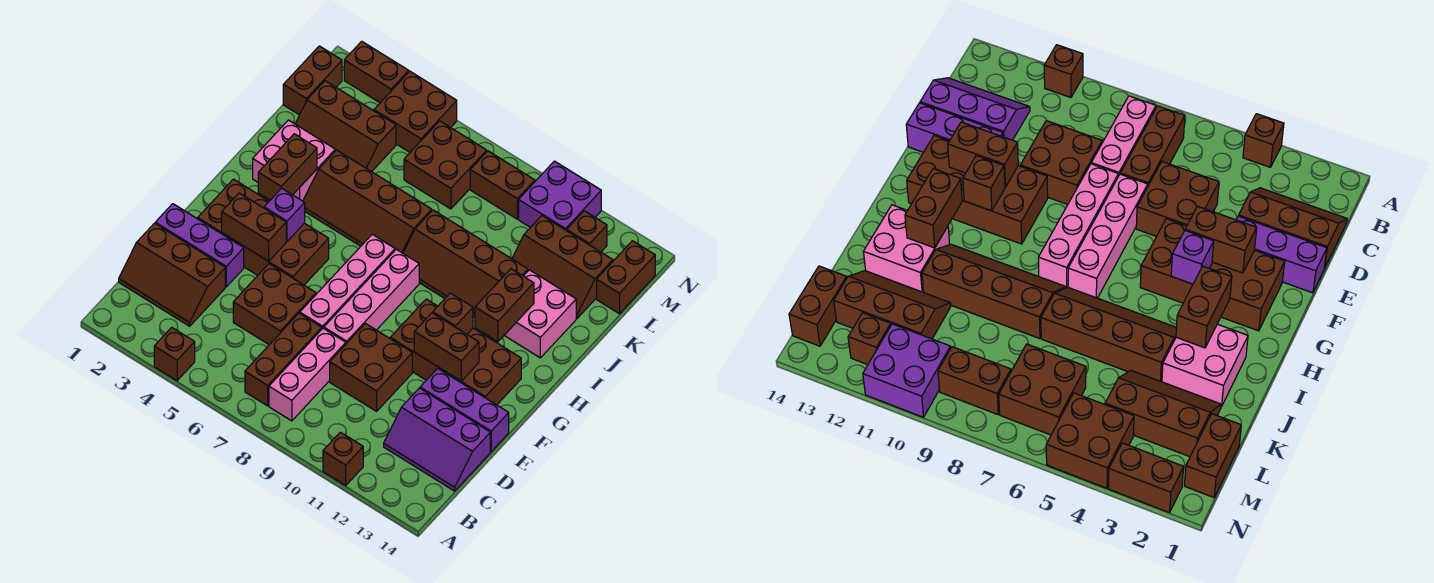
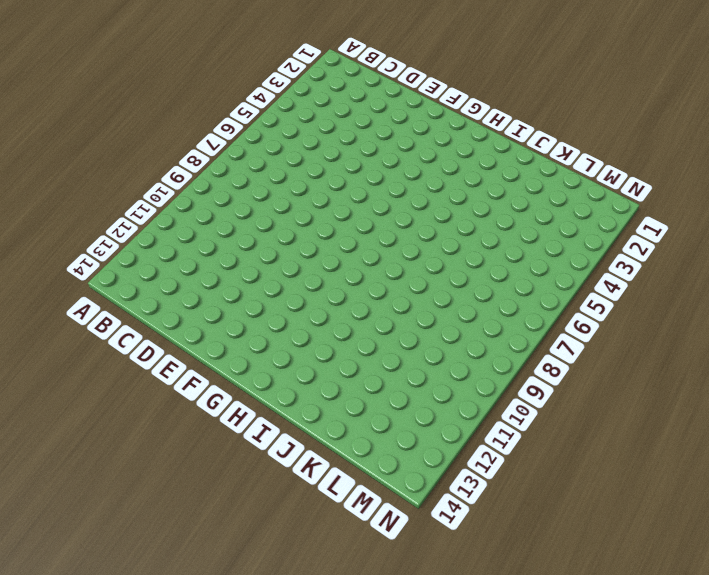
none -> brown brick A4 level 1
none -> brown brick A11 level 1
none -> brown brick B7:D7 level 1
none -> pink brick B8:D8 level 1

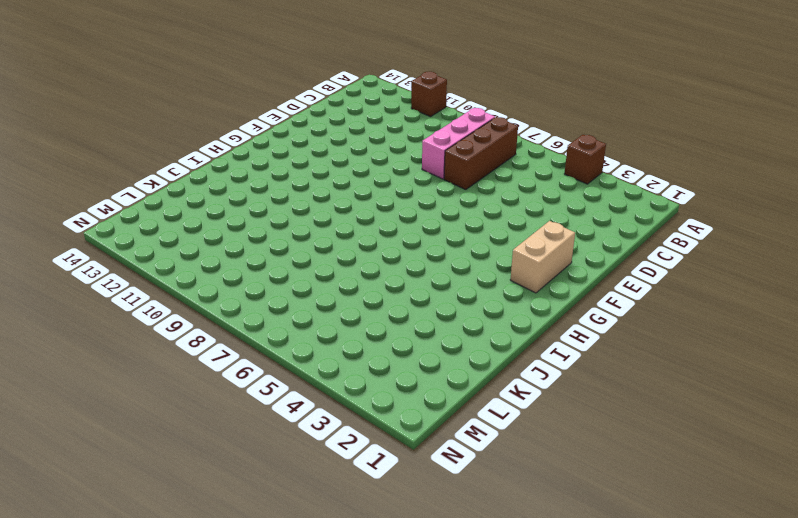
tan brick F2:G2 level 1 -> brown brick F2:G5 level 1
none -> brown slope C1:D3 level 1 top D
none -> purple slope C12:D14 level 1 top D
none -> brown brick D5:E6 level 1
none -> brown brick D9:E10 level 1

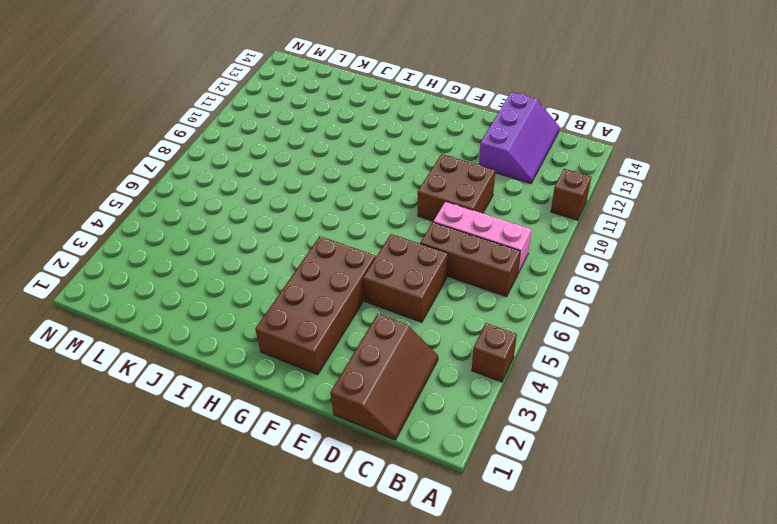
none -> purple brick E1:E3 level 1
none -> pink brick E7:H7 level 1
none -> pink brick E8:H8 level 1
none -> purple brick E12:E14 level 1

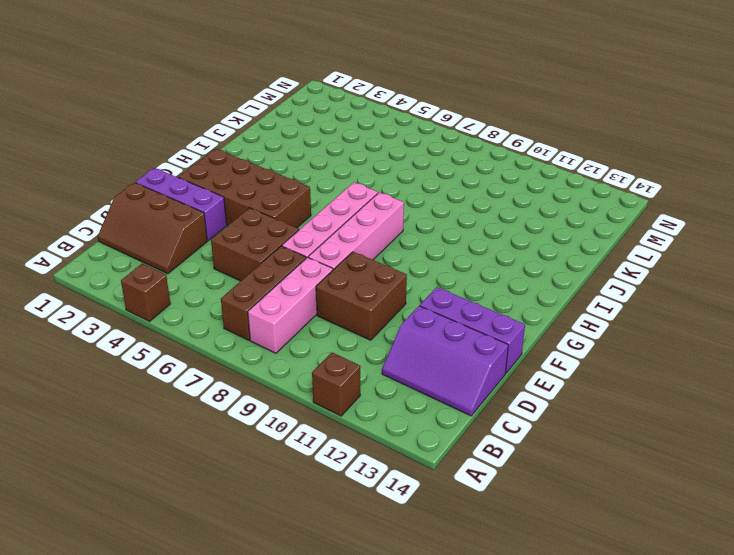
none -> brown brick F10:G13 level 1
none -> pink brick I2:J3 level 1
none -> brown slope I4:J7 level 1 top J
none -> brown slope I8:J11 level 1 top J

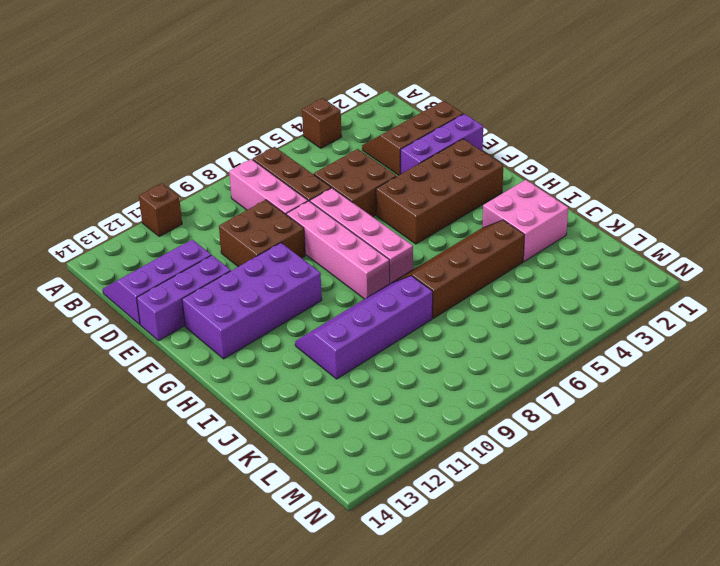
purple brick F10:G13 level 1 -> brown brick F10:G13 level 1
purple slope I8:J11 level 1 top J -> brown slope I8:J11 level 1 top J
none -> pink brick I12:J13 level 1
none -> brown slope K2:L4 level 1 top L
none -> brown slope K11:L13 level 1 top L
none -> brown brick L1:M1 level 1

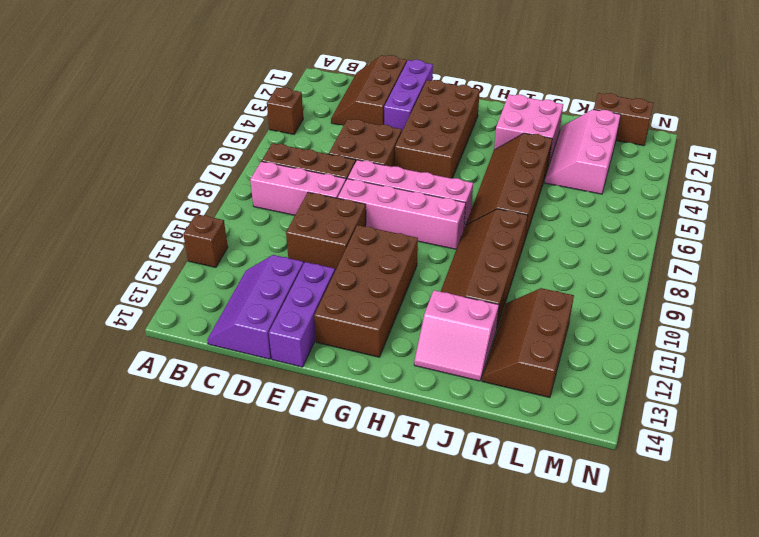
pink slope I12:J13 level 1 top 12 -> pink brick I12:J13 level 1
pink slope K2:L4 level 1 top L -> brown slope K2:L4 level 1 top L
none -> brown brick L6:M7 level 1
none -> brown brick L14:M14 level 1
none -> brown brick M4:N5 level 1
none -> brown brick M8:M9 level 1

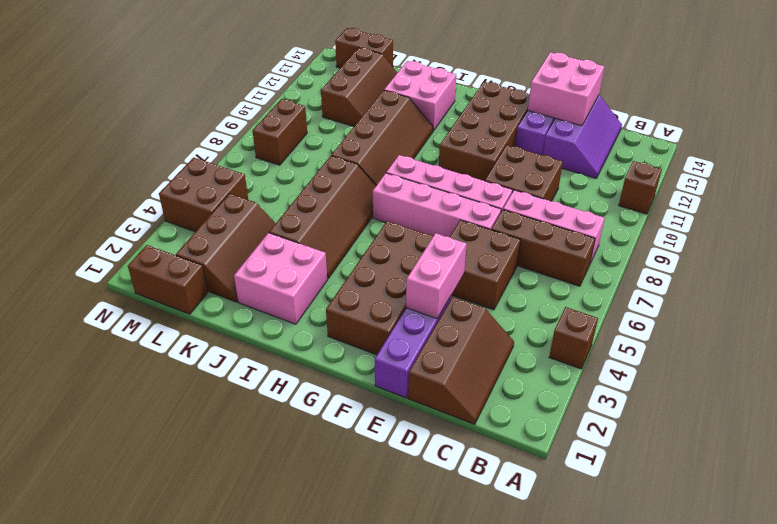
pink brick D13:E14 level 2 -> none
pink brick E3:E4 level 2 -> none
none -> brown brick L6:M7 level 1
none -> purple brick M10:N11 level 1
none -> brown brick M12 level 1
none -> brown brick N2:N3 level 1

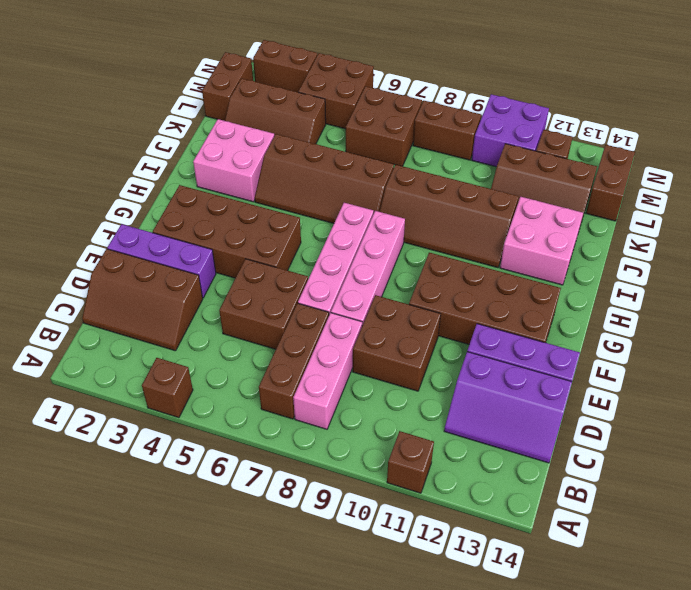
none -> brown brick F3:F4 level 2
none -> brown brick F11:F12 level 2
none -> purple brick G4 level 2
none -> brown brick G11 level 2

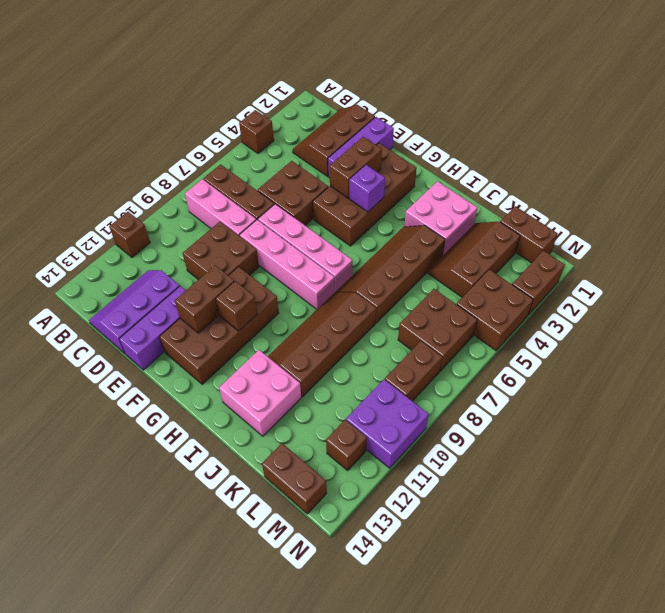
none -> brown slope K11:L13 level 1 top L
none -> brown brick H3:I3 level 2
none -> brown brick H12:I12 level 2

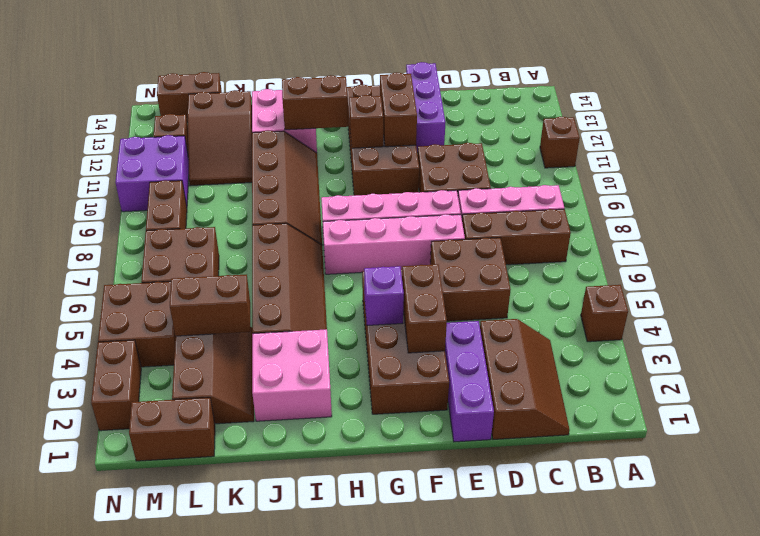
brown brick K4:L4 level 2 -> brown brick H3:I3 level 2
brown slope K11:L13 level 1 top 13 -> brown slope K11:L13 level 1 top L
none -> purple slope C12:D14 level 1 top D

